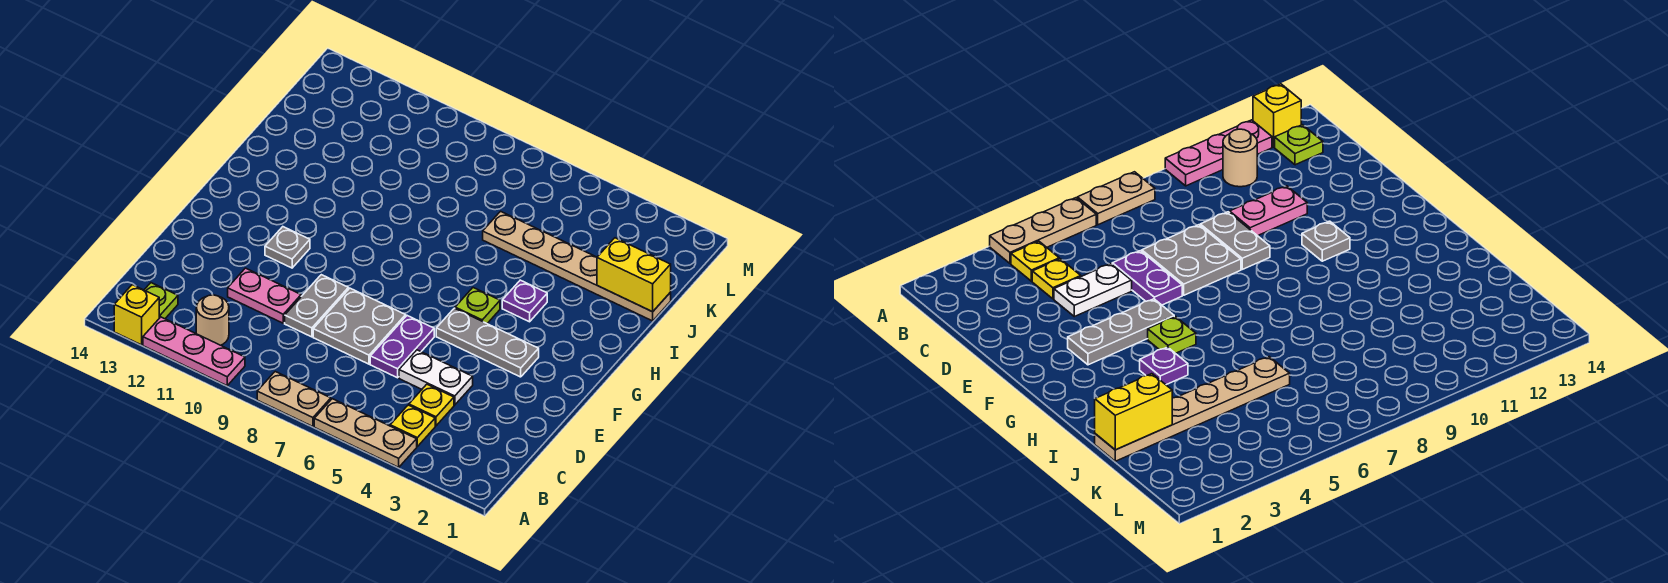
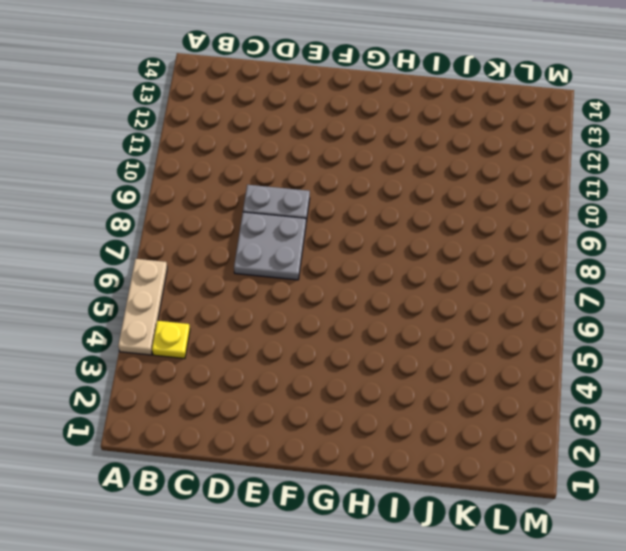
none -> tan plate A7:A8 level 1
none -> pink plate A10:A12 level 1
none -> yellow brick A13 level 1

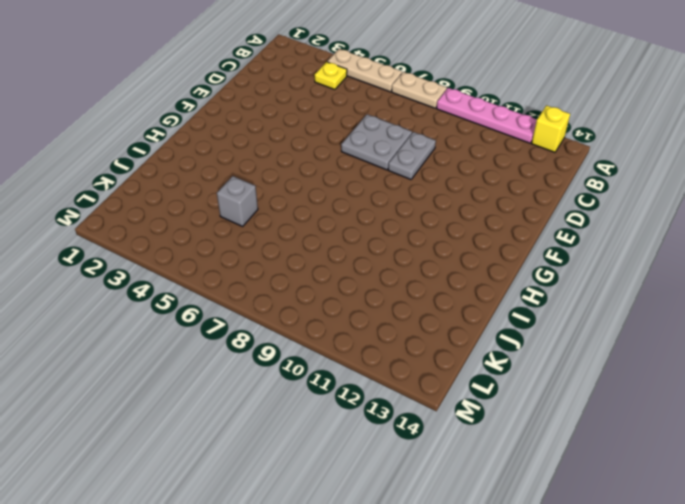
pink plate A9:A12 level 1 -> pink plate A10:A12 level 1
grey brick J5 level 1 -> tan plate J1:J6 level 1
none -> tan round brick B11 level 1
none -> lime plate B13 level 1
none -> yellow plate C4 level 1

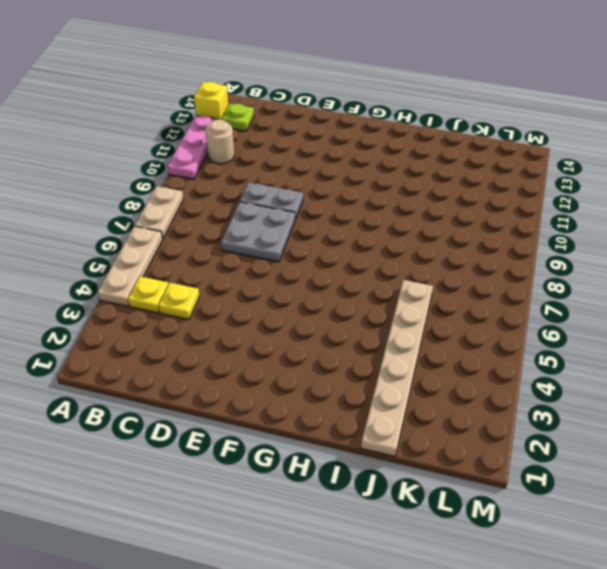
none -> white plate D4:D5 level 1
none -> purple plate D6:E6 level 1
none -> pink plate D10:D11 level 1

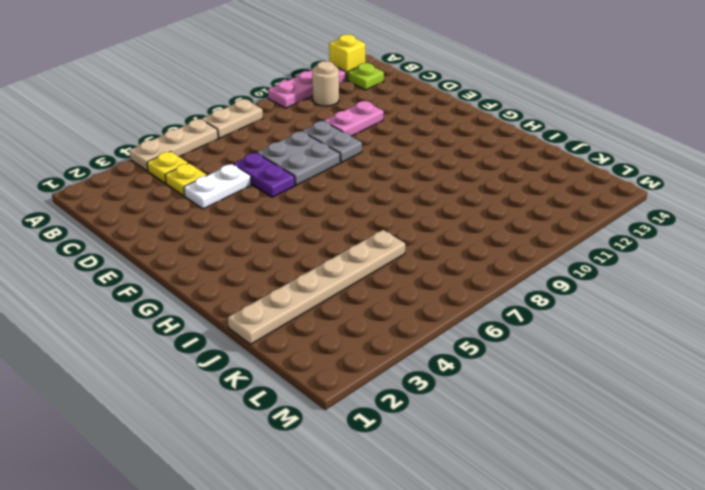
none -> grey plate F3:F5 level 1
none -> grey plate F11 level 1
none -> lime plate G5 level 1

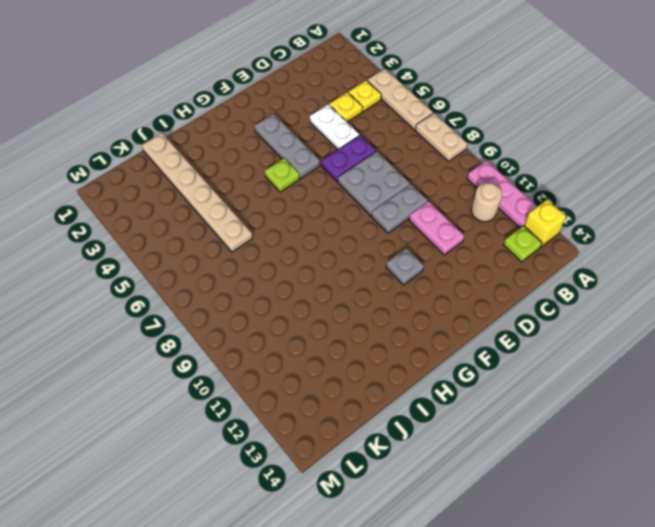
none -> purple plate H4 level 1
none -> yellow brick J1:J2 level 2

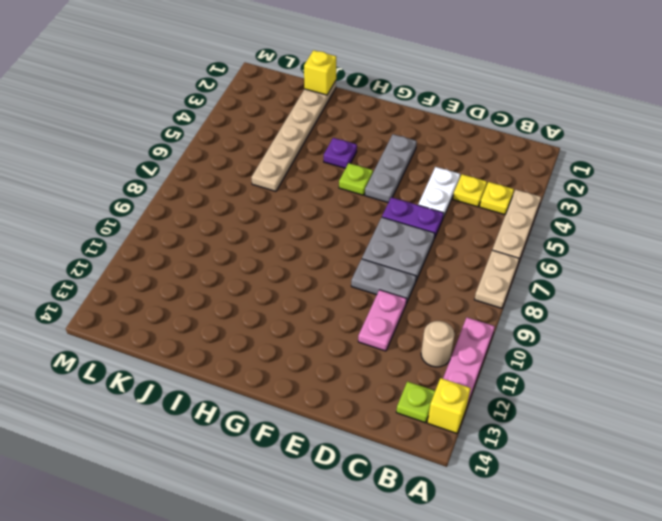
yellow brick J1 level 2 -> yellow brick J1:J2 level 2
none -> grey plate F11 level 1

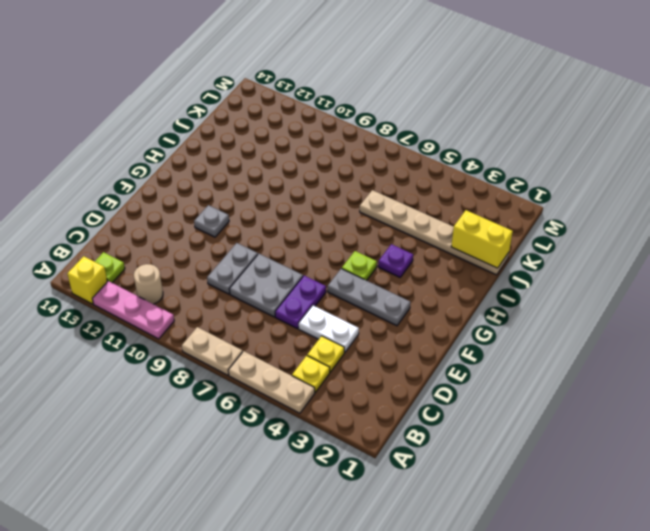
none -> pink plate D10:D11 level 1

